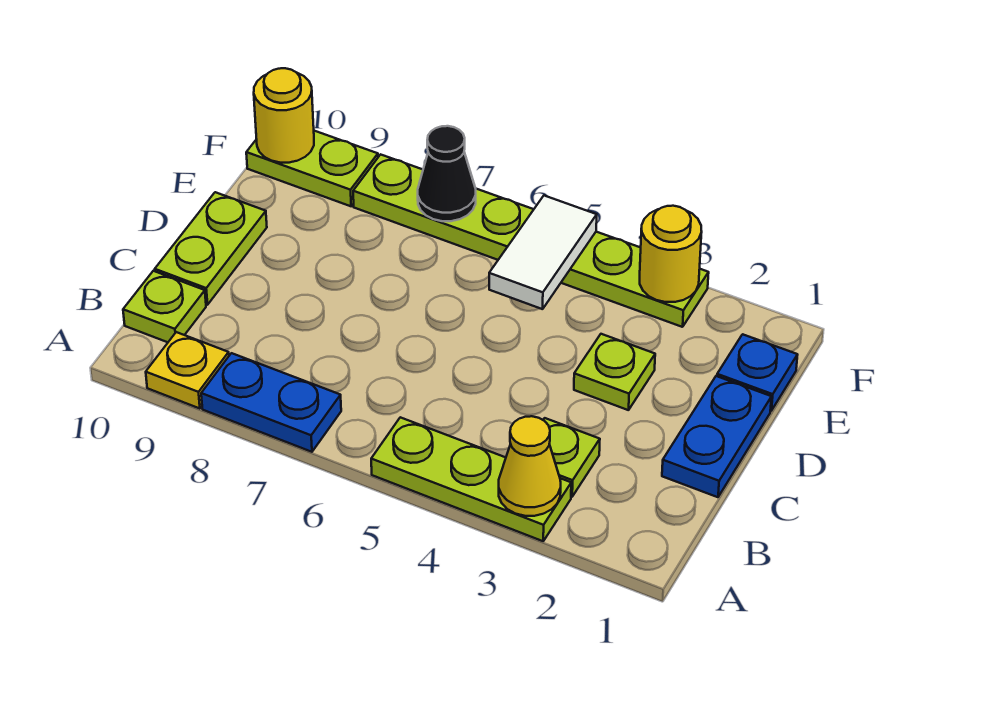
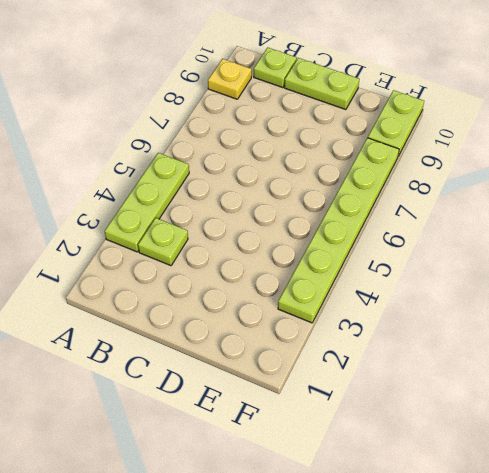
none -> blue plate A7:A8 level 1
none -> blue plate C1:D1 level 1
none -> lime plate D3 level 1

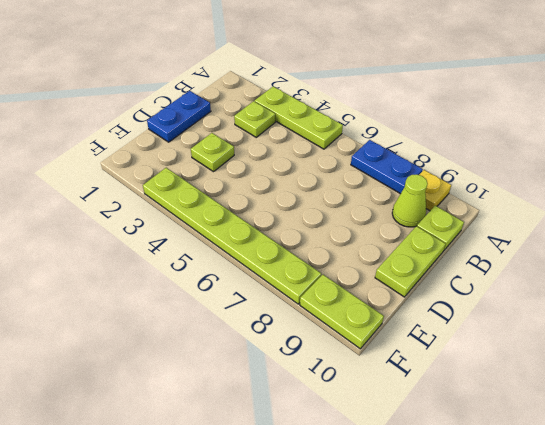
lime cone B9 level 1 -> none
none -> blue plate E1 level 1
none -> yellow cone A3 level 2
none -> white tile E5:F5 level 2

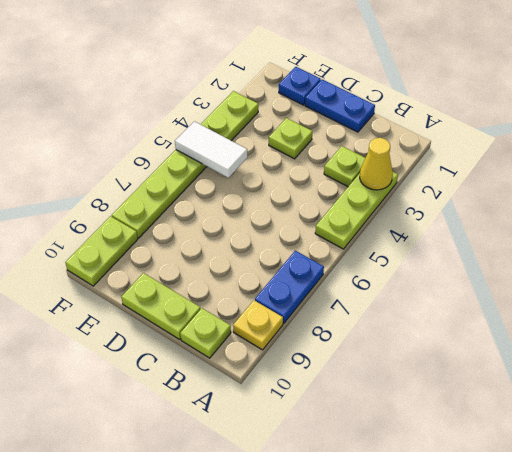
none -> yellow round brick F3 level 2
none -> black cone F7 level 2
none -> yellow round brick F10 level 2

